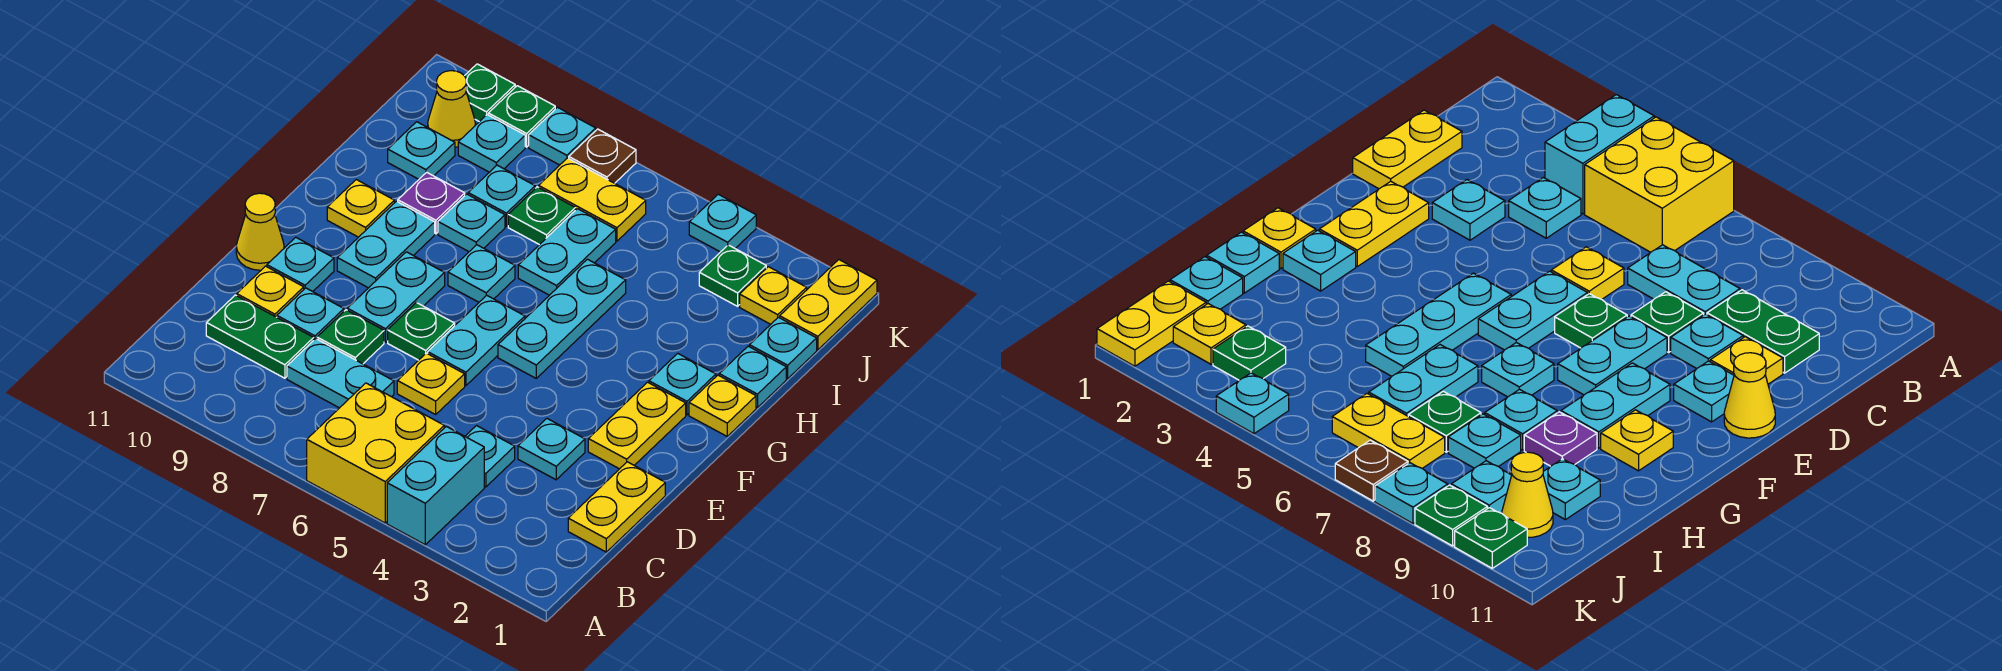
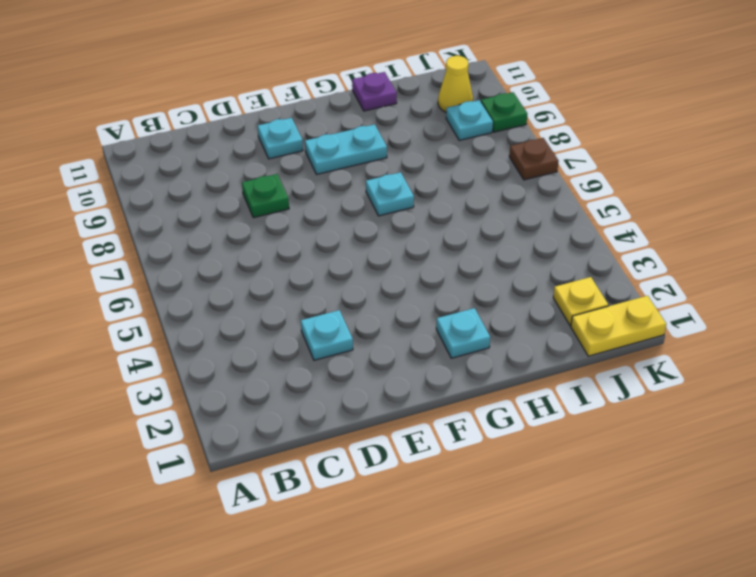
purple plate H11 level 1 -> purple plate H9 level 1
none -> cyan brick A4:B4 level 1
none -> yellow brick A5:B6 level 1
none -> yellow plate C1:D1 level 1
none -> cyan plate C4 level 1

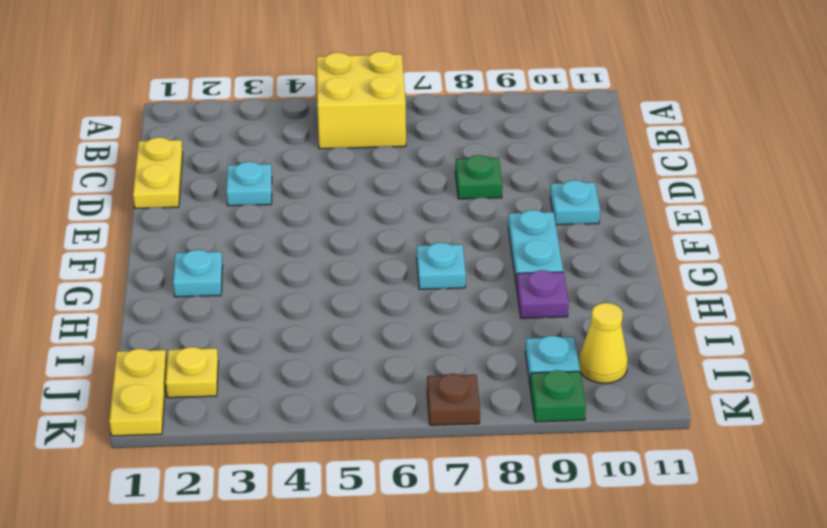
none -> cyan brick A4:B4 level 1
none -> cyan plate C4 level 1
none -> cyan plate C7:C8 level 1
none -> green plate C9:C10 level 1

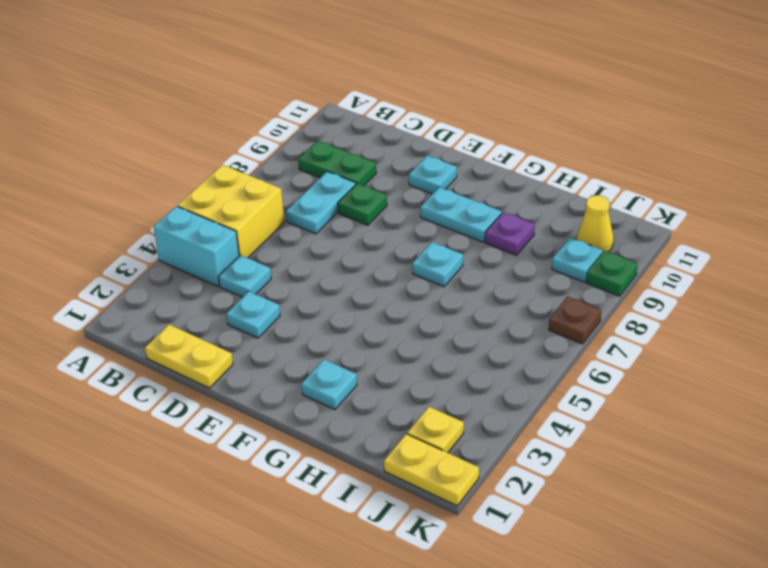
green plate B9:C9 level 1 -> green plate C9:C10 level 1
none -> yellow plate D6 level 1
none -> cyan plate D9 level 1
none -> yellow plate D10 level 1
none -> yellow plate E2:F2 level 1

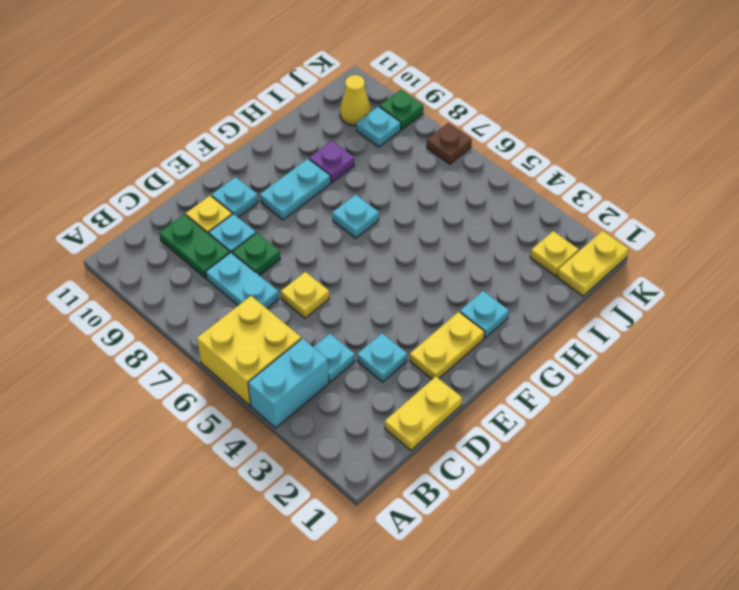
none -> cyan plate E6:F6 level 1
none -> green plate E7 level 1
none -> cyan plate E8:F8 level 1
none -> yellow cone E11 level 1

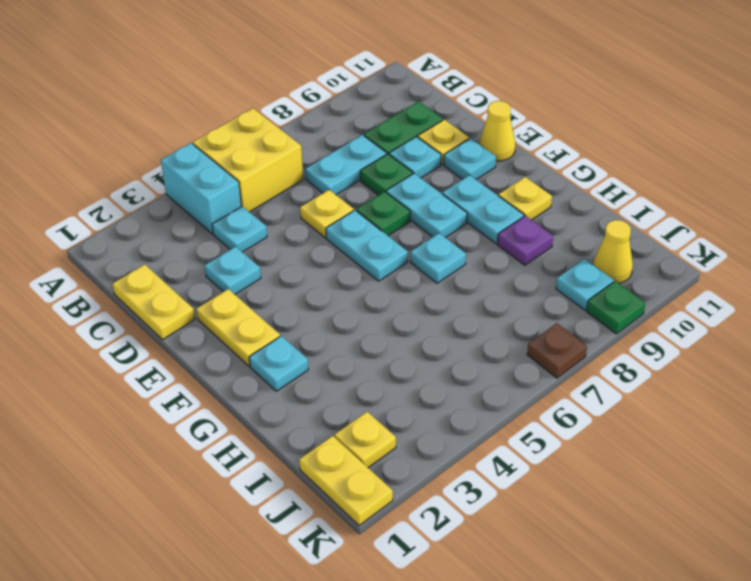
none -> cyan plate F5:H5 level 1
none -> yellow plate G1 level 1
none -> cyan plate H1 level 1
none -> cyan plate H6:I6 level 1

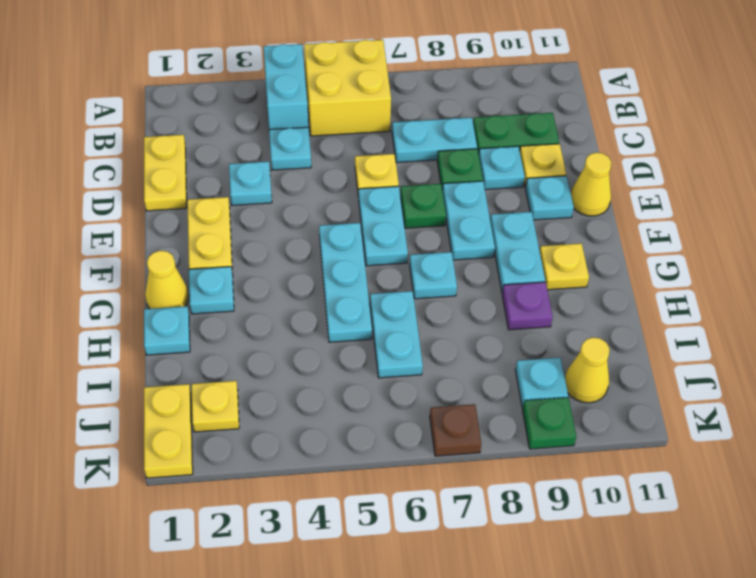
yellow cone G1 level 1 -> yellow plate G1 level 1
none -> cyan plate H8 level 1
none -> cyan plate I1 level 1
none -> green plate I7 level 1
none -> cyan plate I8 level 1

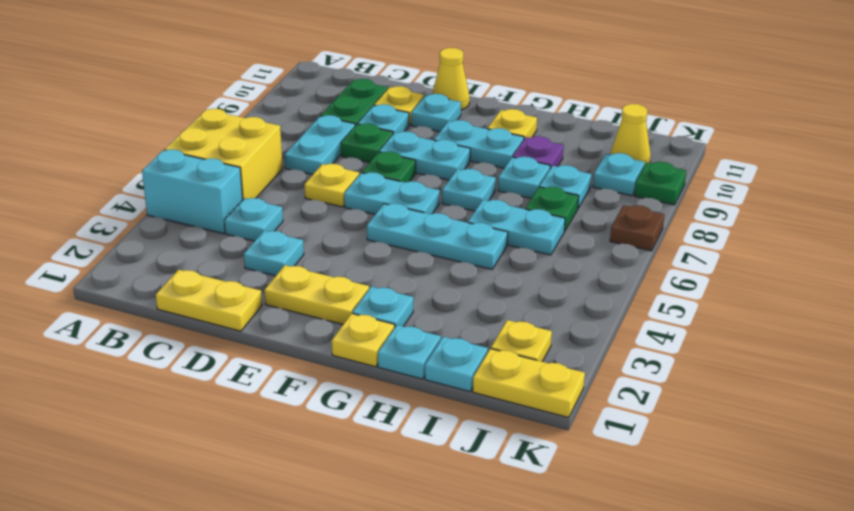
none -> cyan plate I10 level 1
none -> green plate J3 level 1
none -> yellow plate J6:J7 level 1
none -> cyan plate K4 level 1

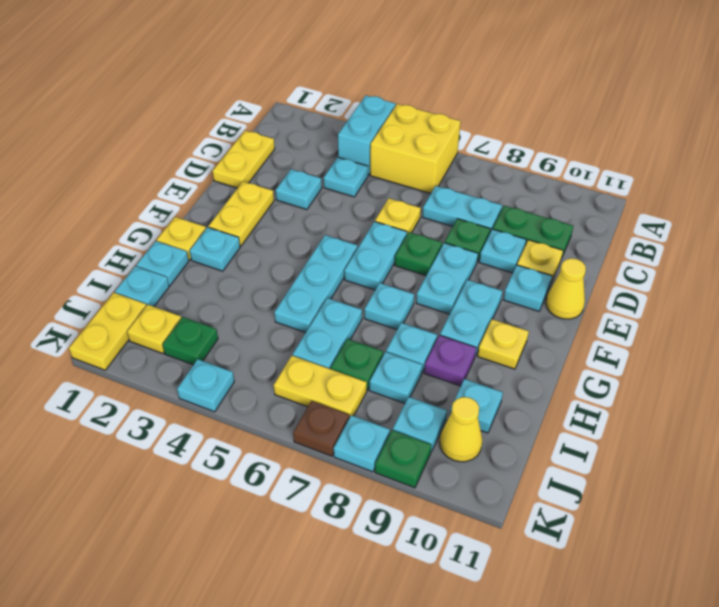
none -> green plate K10 level 1

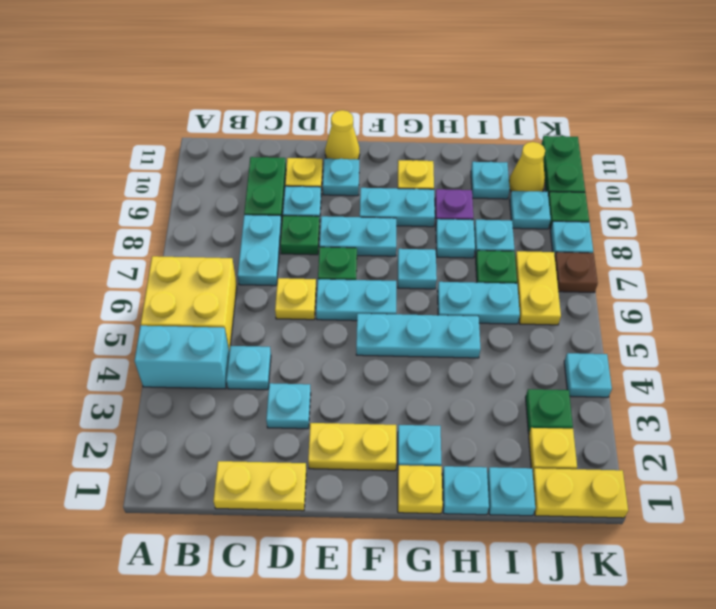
green plate K10:K11 level 1 -> green plate K10 level 1

